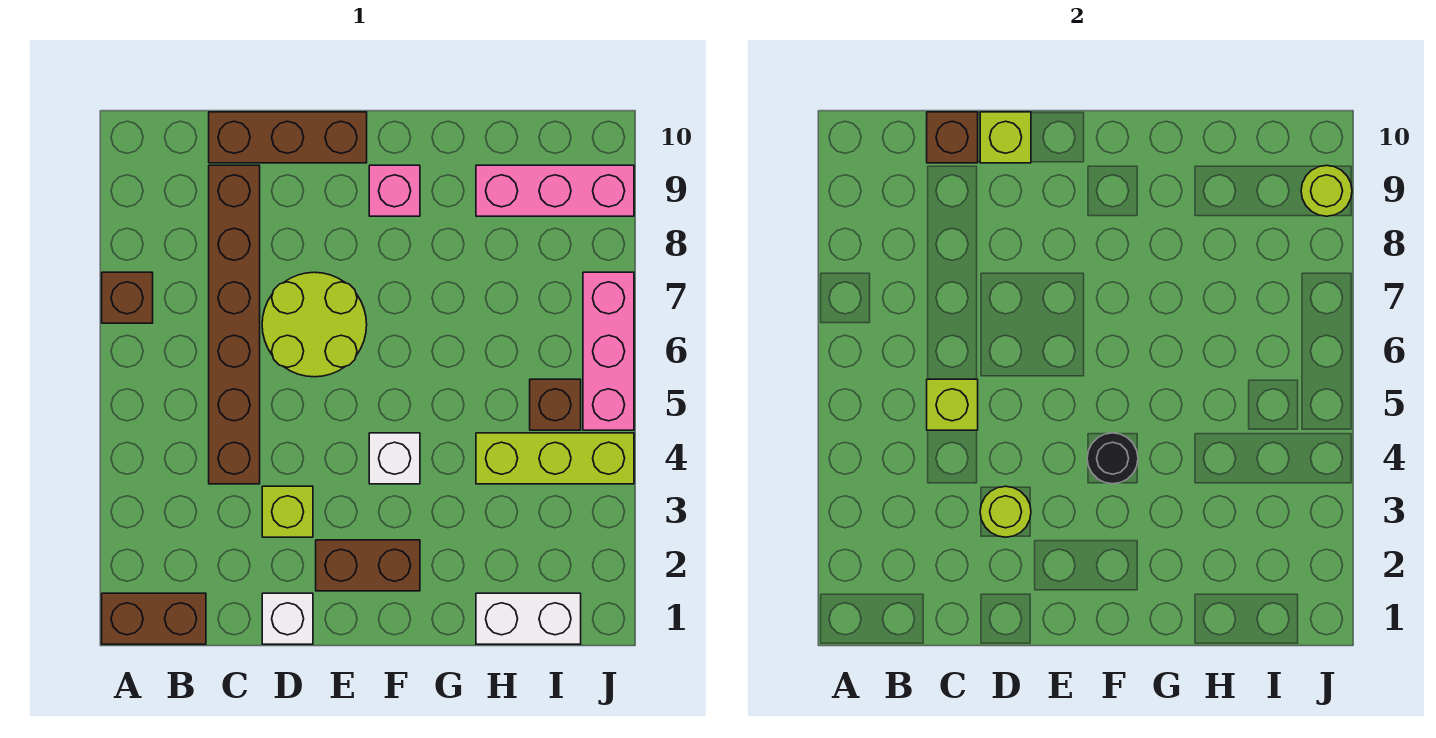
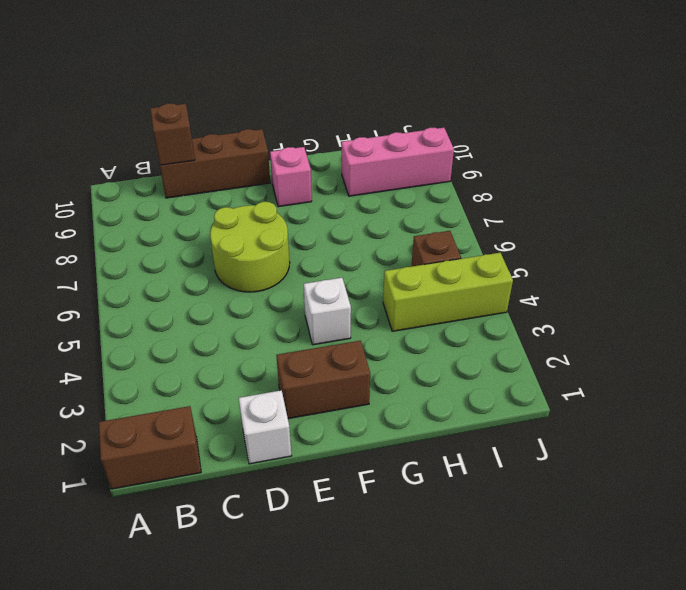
none -> brown brick A7 level 1
none -> brown brick C4:C9 level 1
none -> lime brick D3 level 1

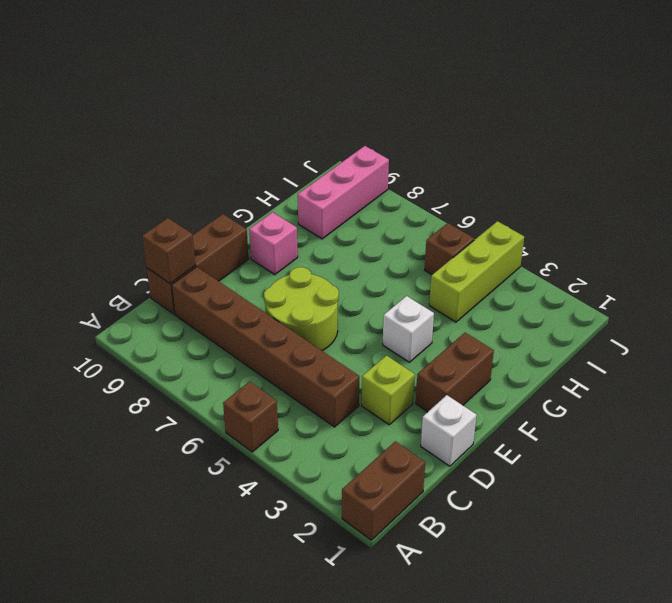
brown brick A5 level 1 -> brown brick A7 level 1
none -> white brick H1:I1 level 1
none -> pink brick J5:J7 level 1
none -> lime brick C5 level 2

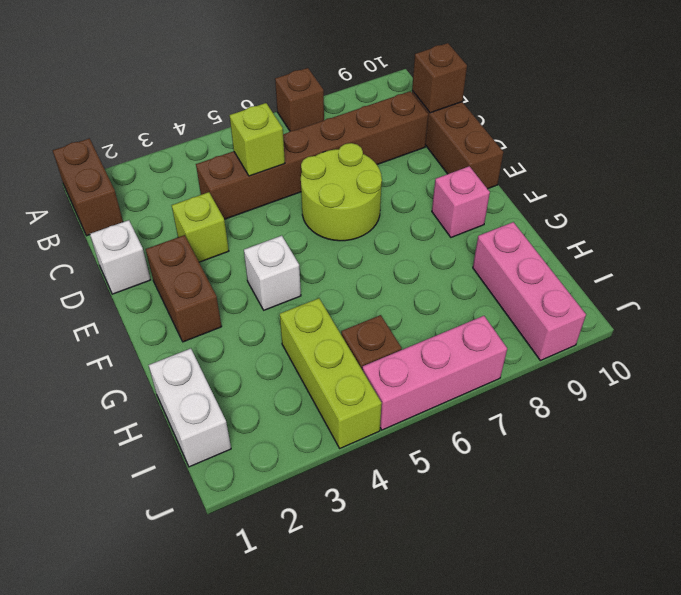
none -> lime round brick D3 level 2
none -> lime brick D10 level 2
none -> black round brick F4 level 2

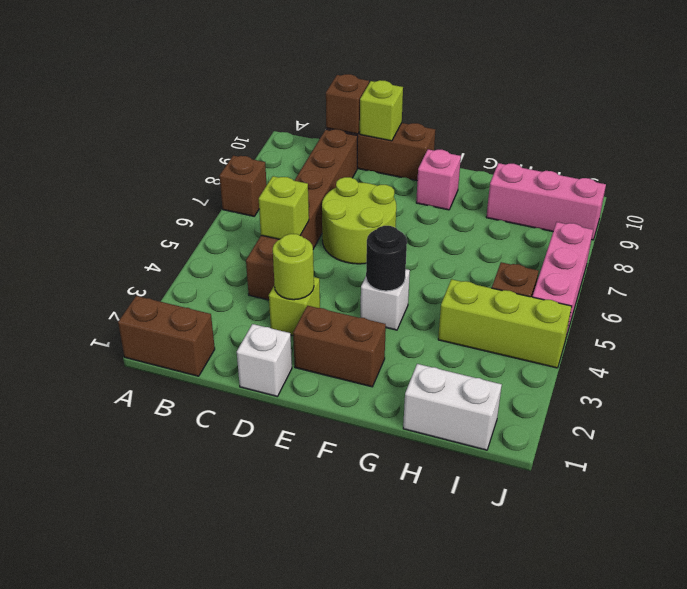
none -> lime round brick J9 level 2

